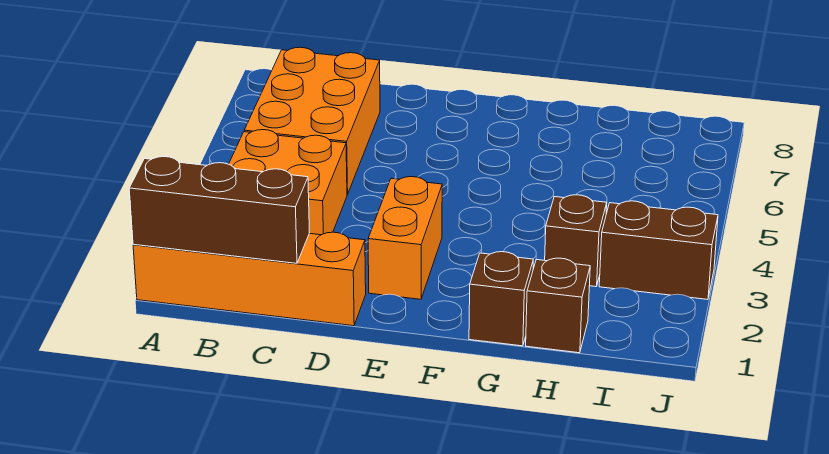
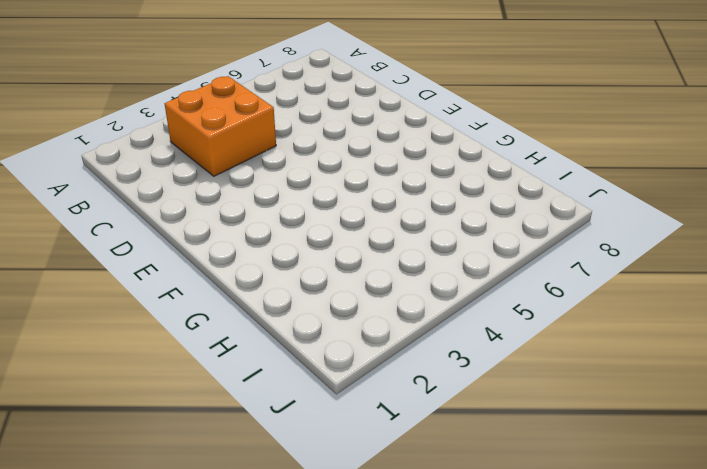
none -> orange brick A1:D1 level 1
none -> orange brick B5:C7 level 1

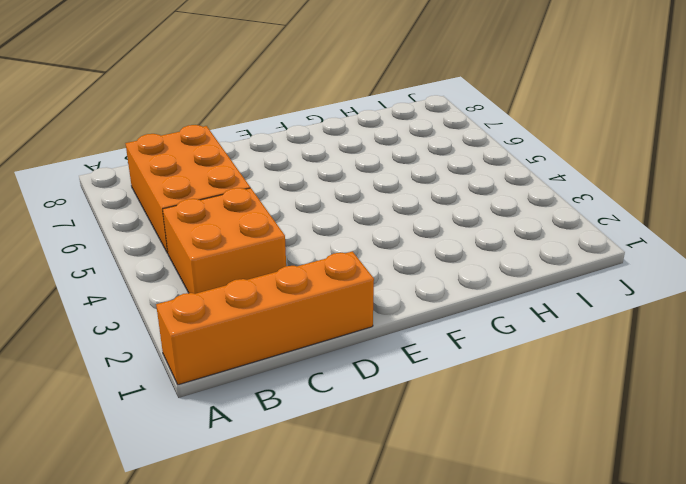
none -> orange brick E2:E3 level 1
none -> brown brick G1 level 1

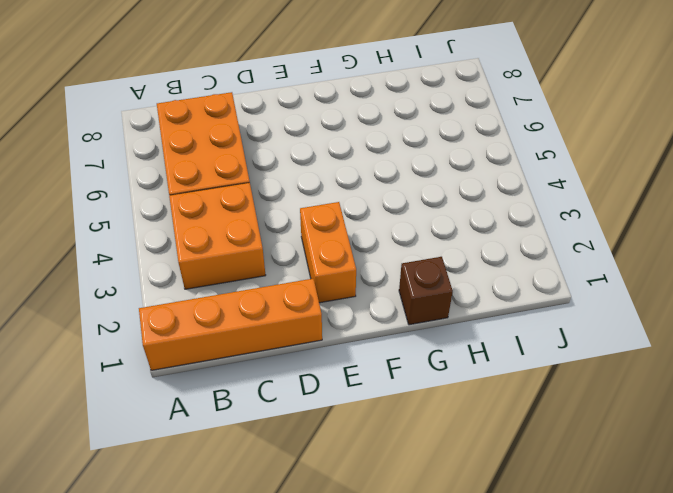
none -> brown brick H1 level 1
none -> brown brick H3 level 1

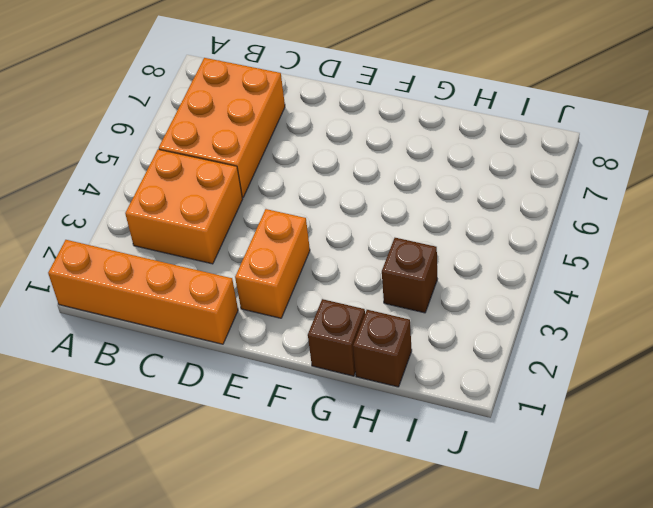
none -> brown brick I3:J3 level 1
none -> brown brick A1:C1 level 2

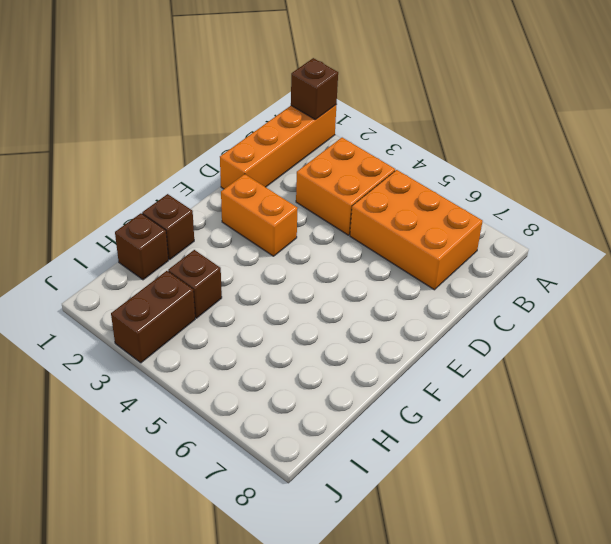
brown brick A1 level 2 -> brown brick A1:C1 level 2

